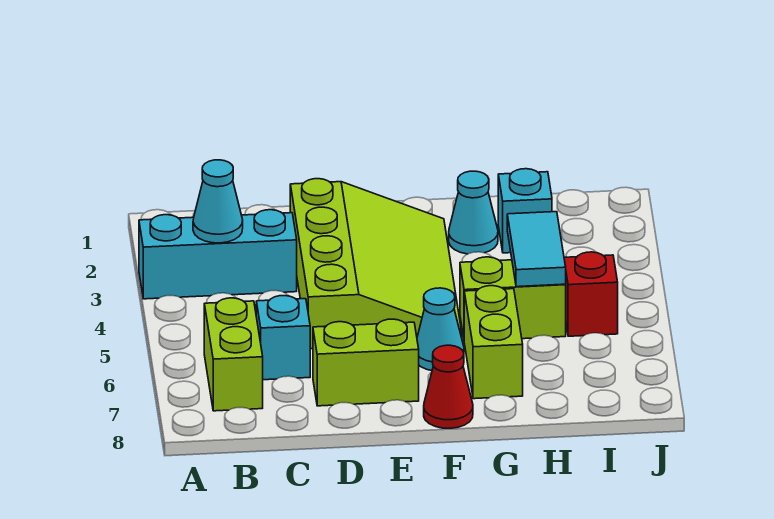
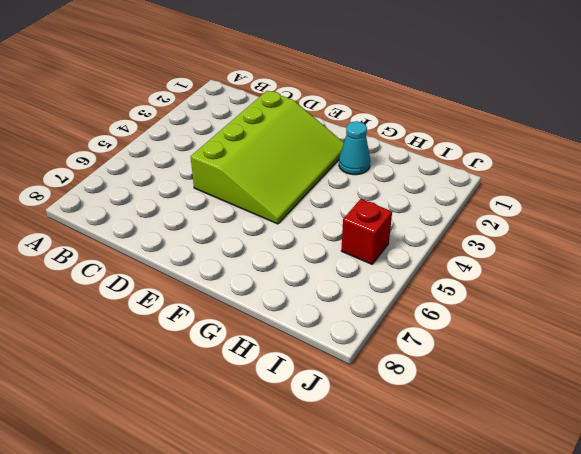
none -> cyan brick A3:C3 level 1
none -> lime brick B6:B7 level 1
none -> cyan brick C6 level 1

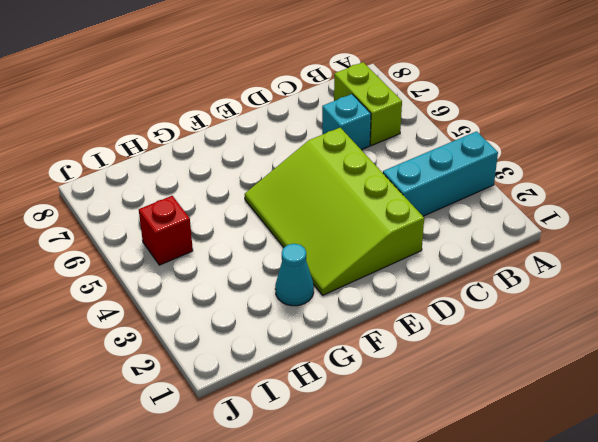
none -> lime brick D7:E7 level 1
none -> cyan cone F6 level 1
none -> red cone F8 level 1

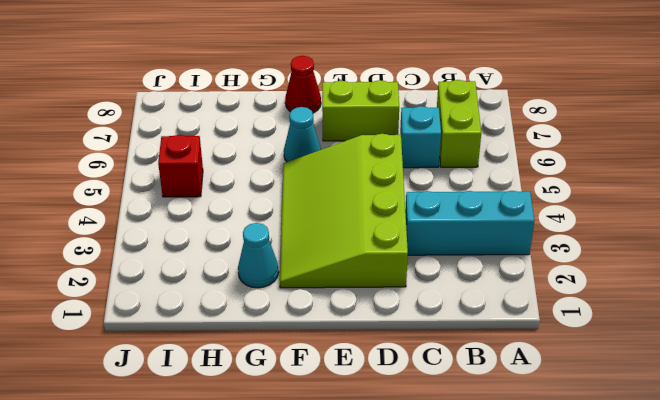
none -> lime brick G5:H5 level 1
none -> lime brick G6:G7 level 1
none -> cyan brick H2 level 1

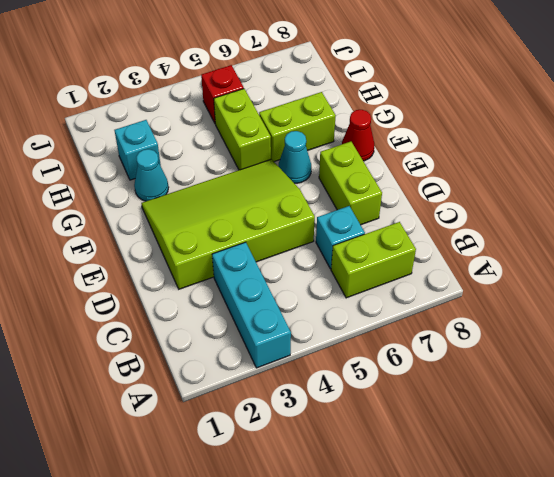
none -> cyan cone B3 level 2
none -> cyan tile H4:H5 level 2

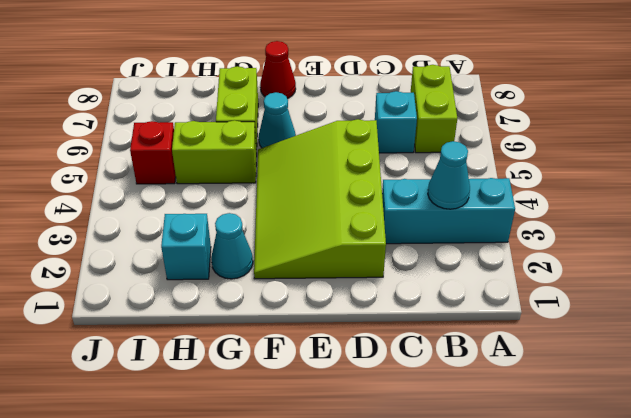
none -> lime brick D7:E7 level 1
none -> cyan tile H4:H5 level 2

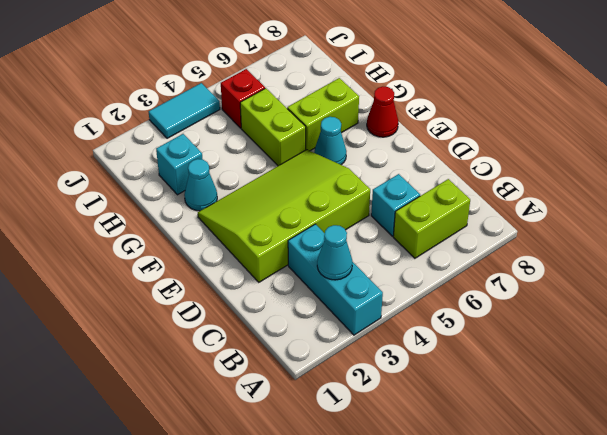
cyan tile J3:J4 level 1 -> cyan tile H4:H5 level 2
none -> lime brick D7:E7 level 1

